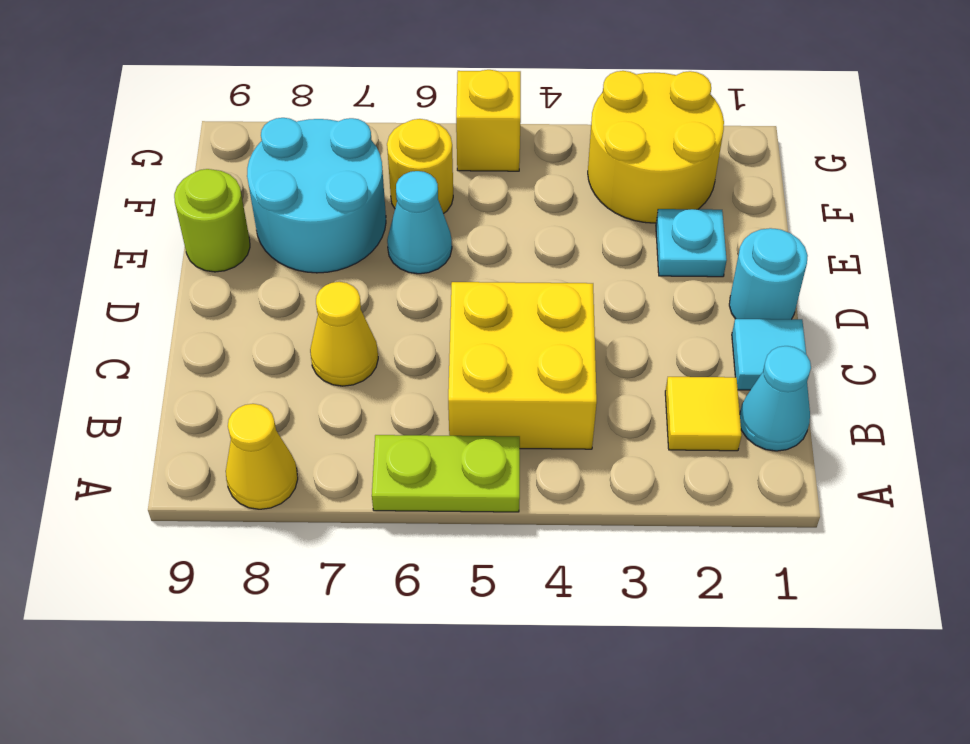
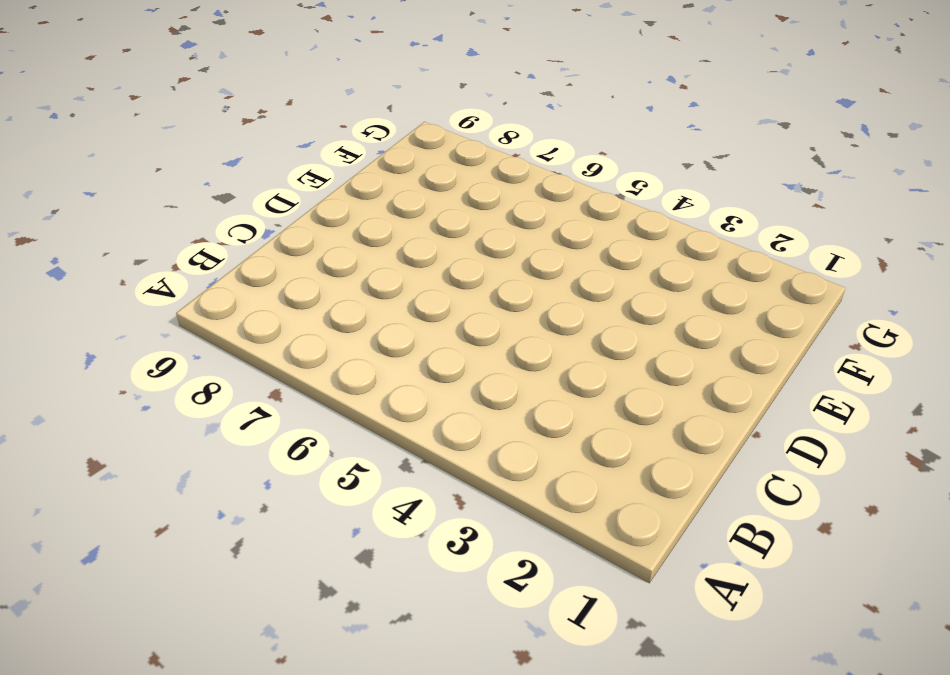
none -> lime plate A5:A6 level 1
none -> yellow cone A8 level 1
none -> cyan cone B1 level 1

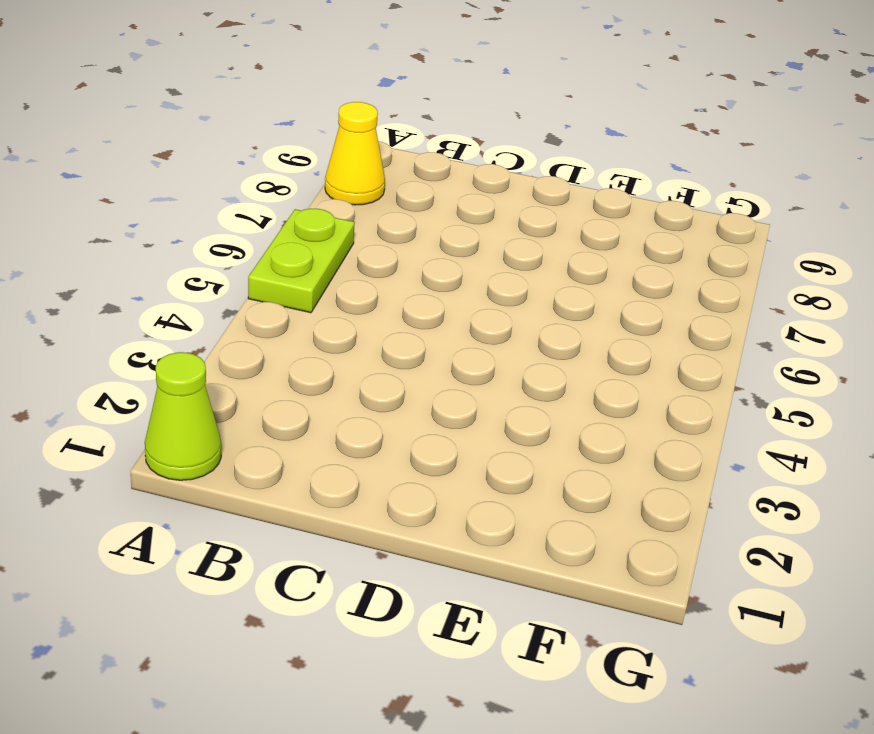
lime cone A1 level 1 -> none
none -> cyan cone B1 level 1
none -> yellow tile B2 level 1
none -> yellow brick B4:C5 level 1

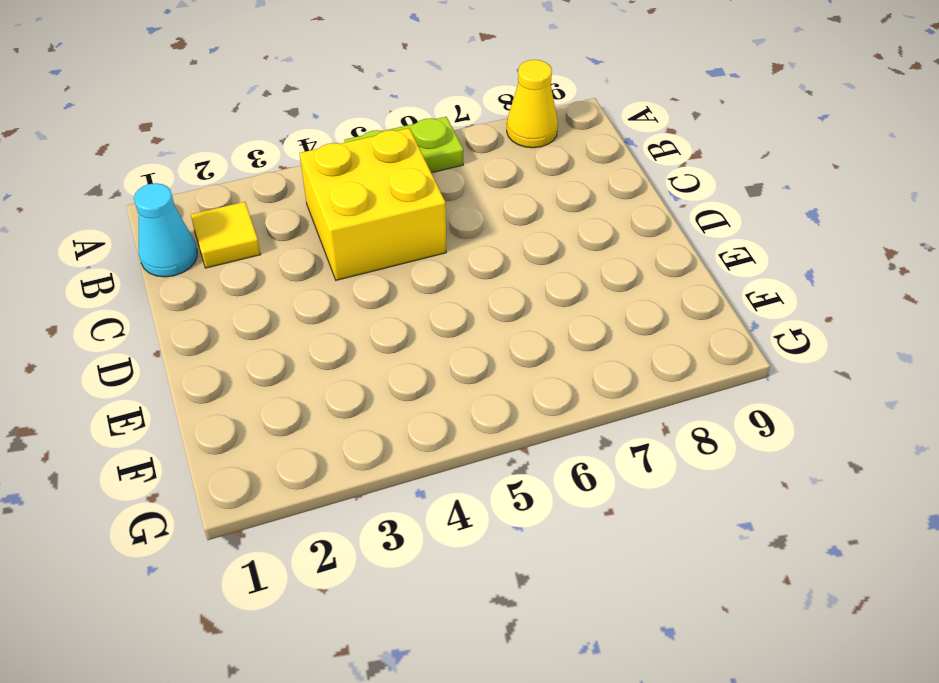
none -> cyan tile C1 level 1
none -> yellow cone C7 level 1
none -> cyan round brick D1 level 1

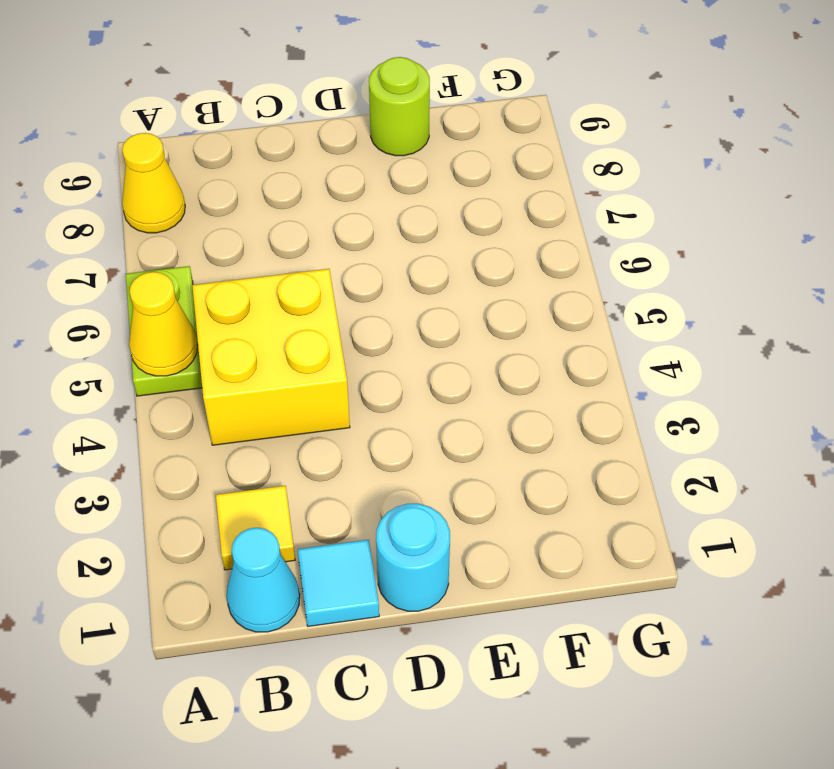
yellow cone A5 level 2 -> yellow cone C7 level 1
none -> cyan plate E2 level 1
none -> cyan cone E6 level 1
none -> cyan round brick E7:F8 level 1

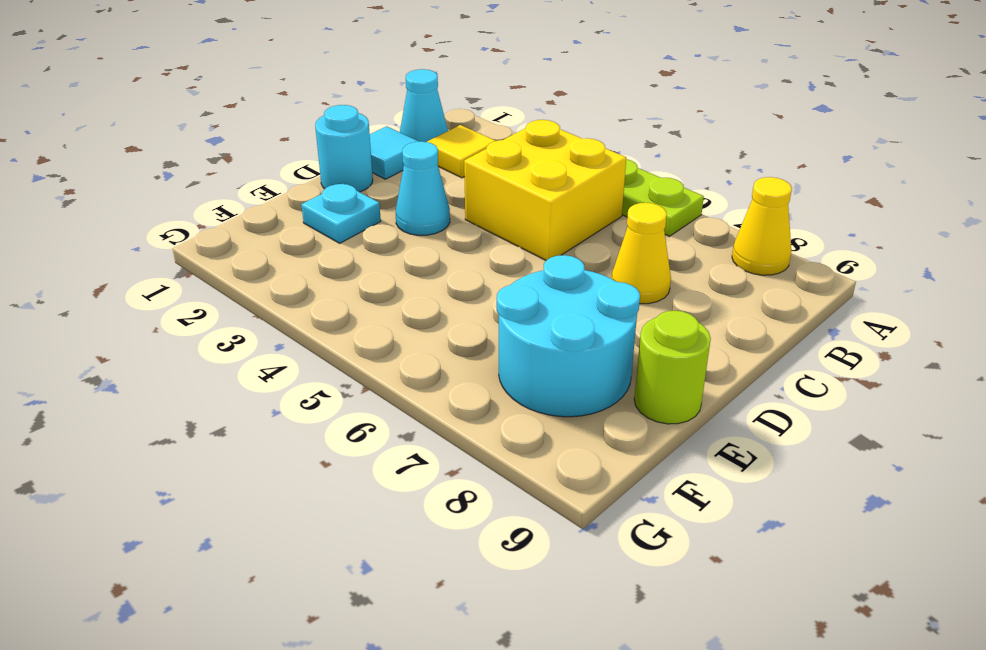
cyan cone D3 level 1 -> cyan cone E6 level 1
none -> yellow round brick F2:G3 level 1
none -> yellow round brick F6 level 1
none -> yellow brick G5 level 1

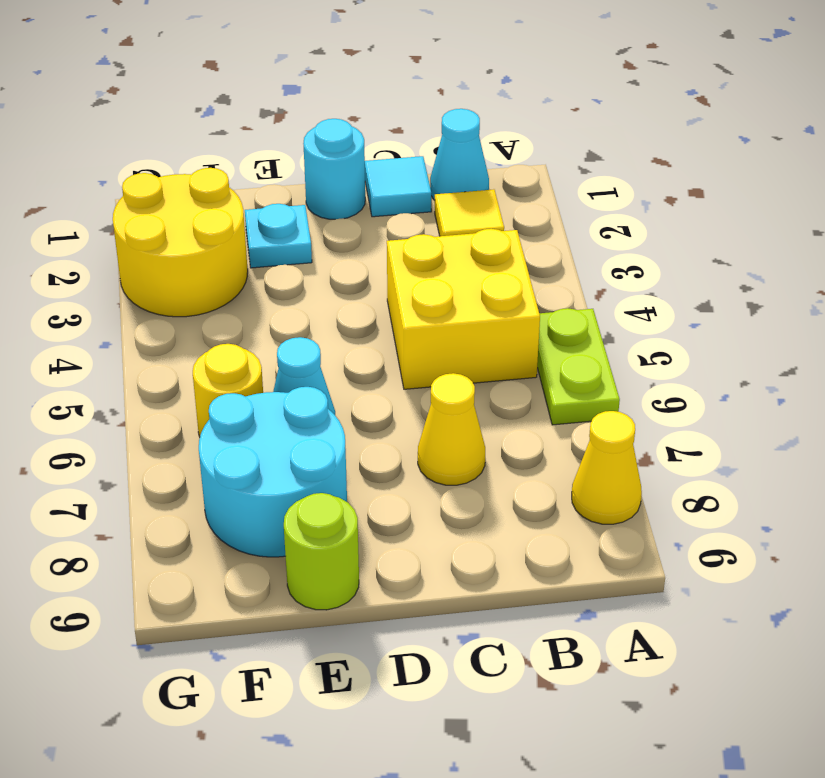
none -> yellow brick G5 level 1

